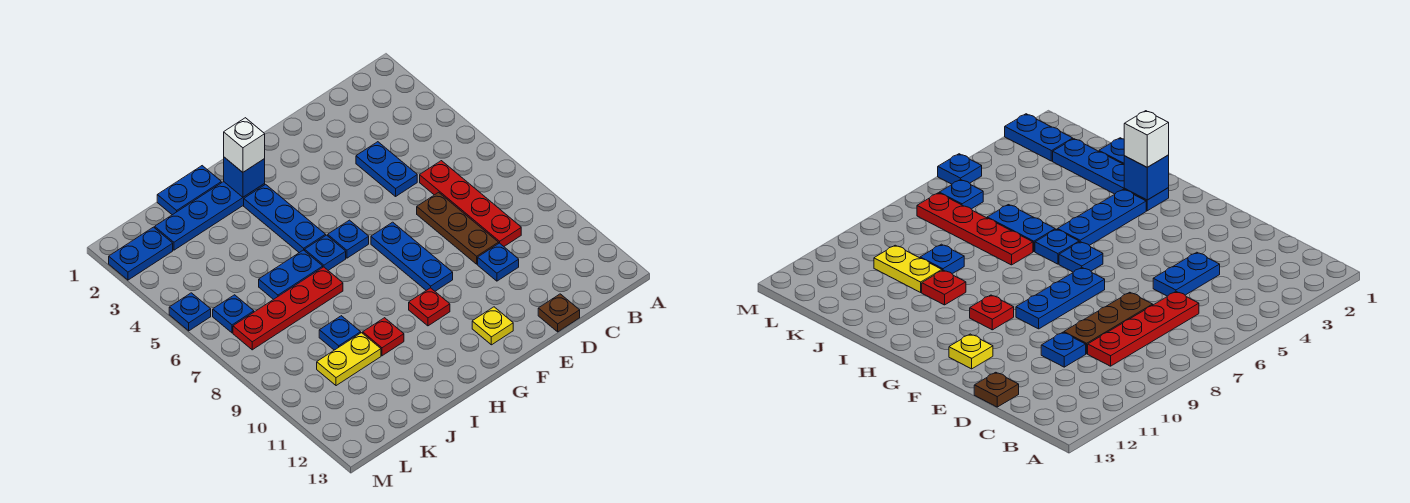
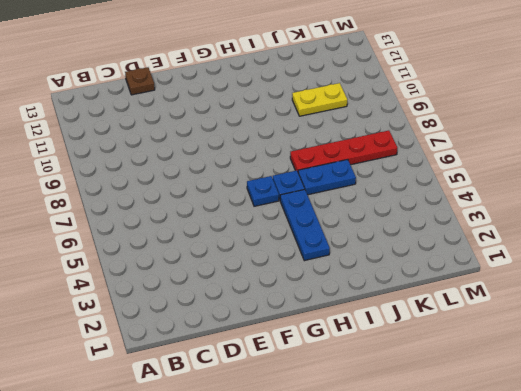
none -> red plate C6:C9 level 1
none -> blue plate D4:D5 level 1
none -> brown plate D7:D9 level 1

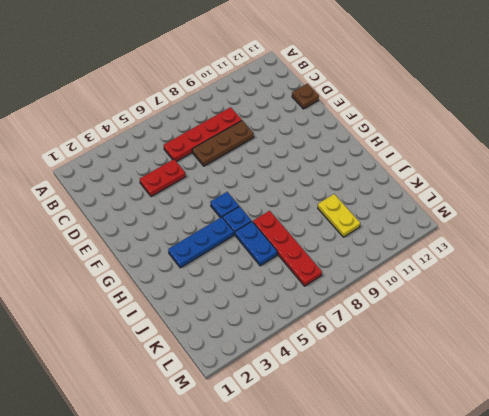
red plate D4:D5 level 1 -> blue plate D4:D5 level 1
none -> blue plate D10 level 1
none -> blue plate F7:F9 level 1
none -> yellow plate F12 level 1

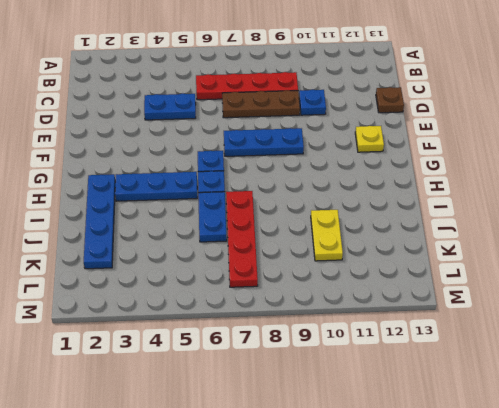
none -> red plate G10 level 1
none -> blue plate I1:J1 level 1
none -> red plate I10 level 1

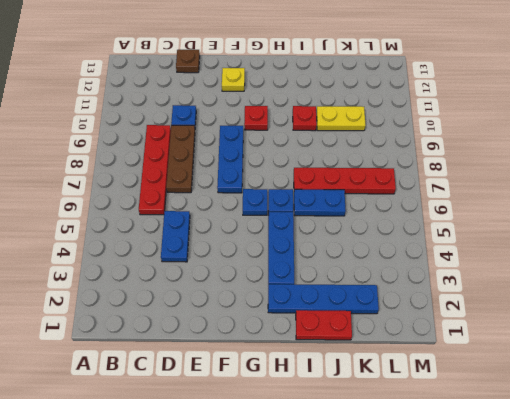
red plate I1:J1 level 1 -> blue plate I1:J1 level 1
none -> blue plate J9 level 1
none -> blue plate L2:M2 level 1
none -> blue plate L6 level 1

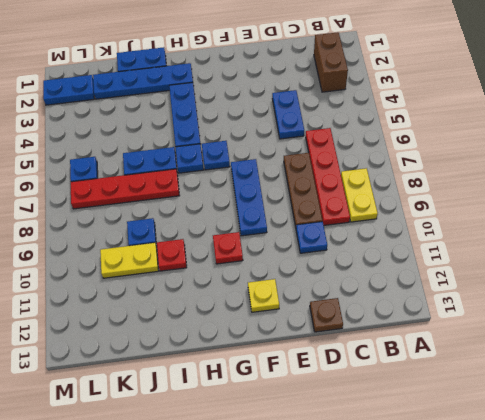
brown brick B2:B3 level 1 -> none
yellow plate B8:B9 level 1 -> none
none -> blue plate M5 level 1
none -> blue brick H2 level 2
none -> white brick H2 level 3

